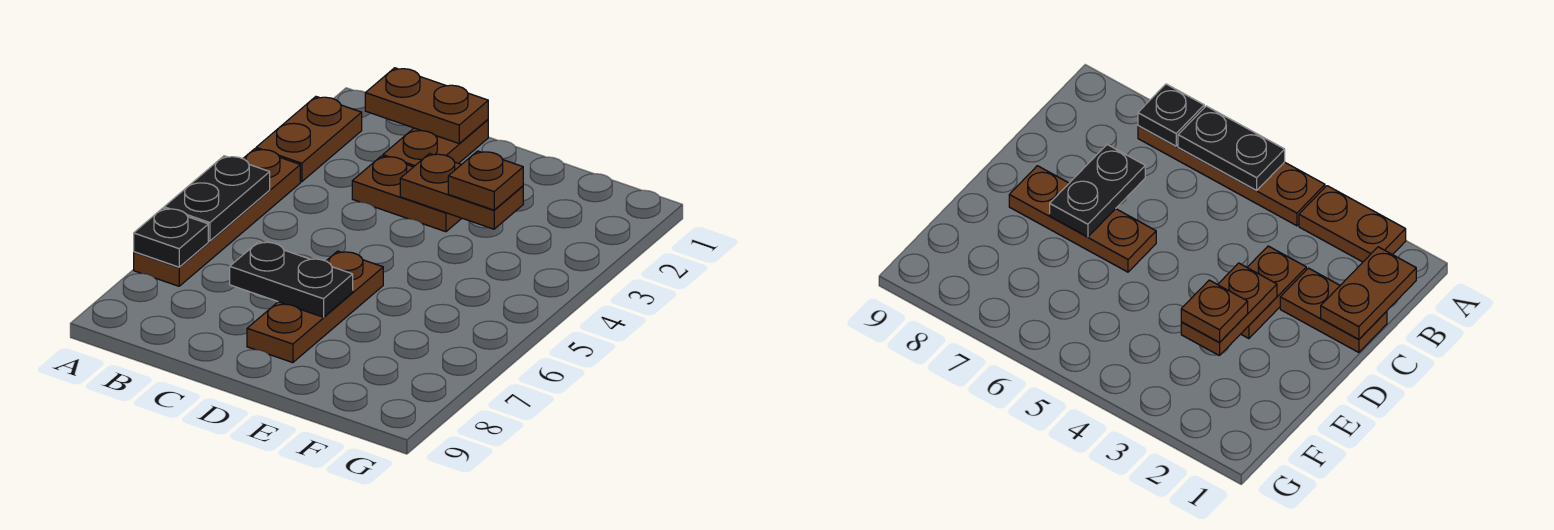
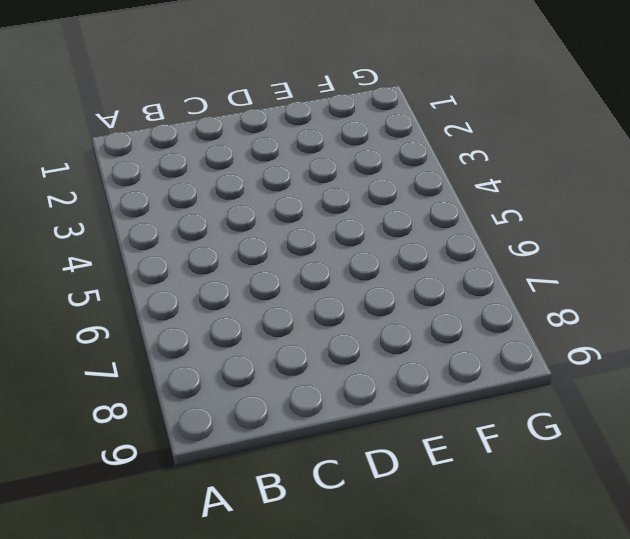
none -> brown plate A2:A3 level 1
none -> brown plate A4:A7 level 1

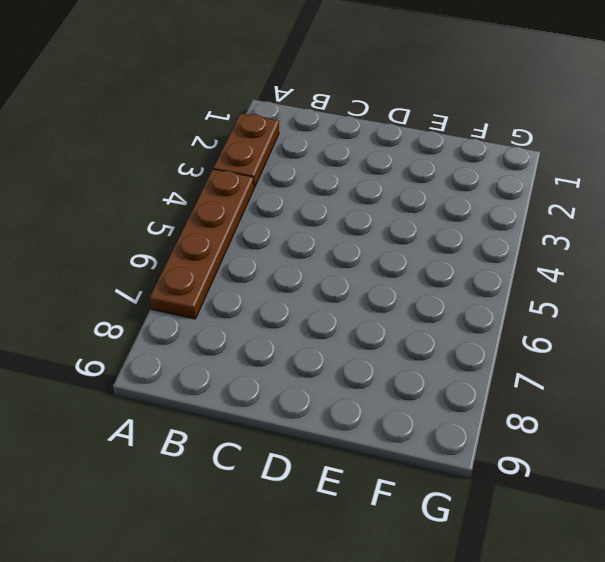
none -> brown plate C1:C2 level 1
none -> brown plate C3:D3 level 1

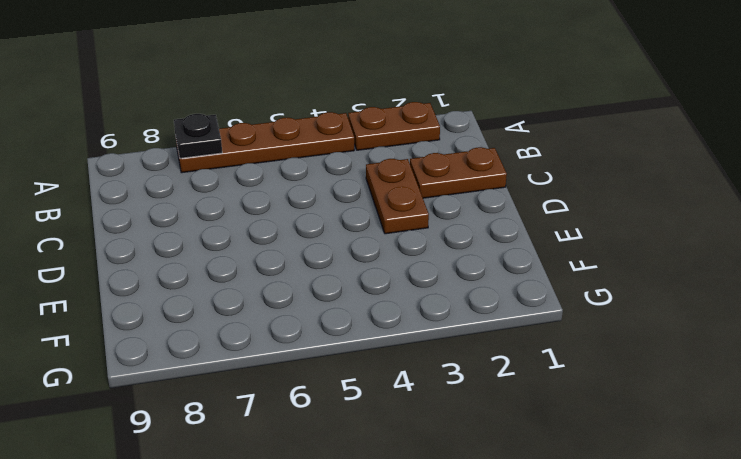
none -> brown plate D6:D8 level 1
none -> black plate A5:A6 level 2

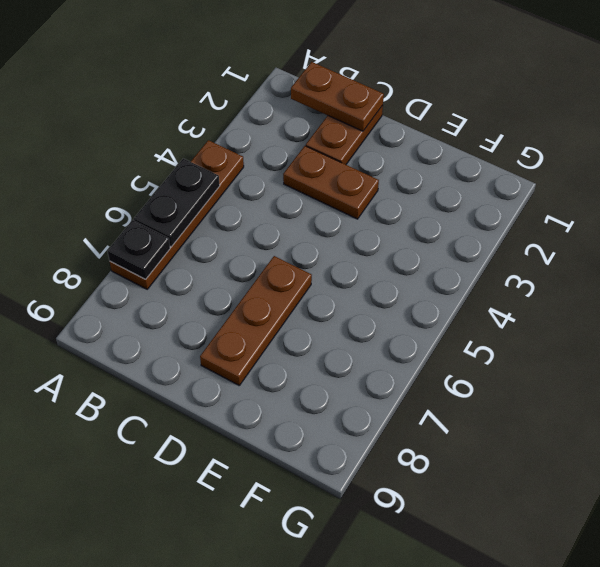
none -> brown plate A2:A3 level 1
none -> black plate C7:D7 level 2

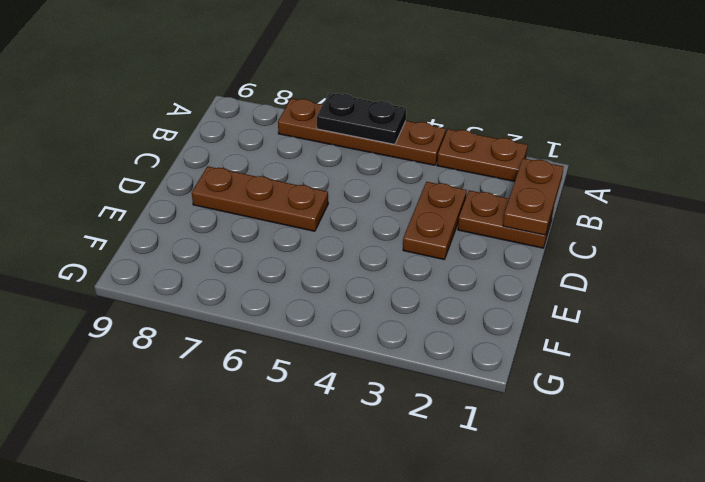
none -> black plate A7 level 2
none -> black plate C7:D7 level 2

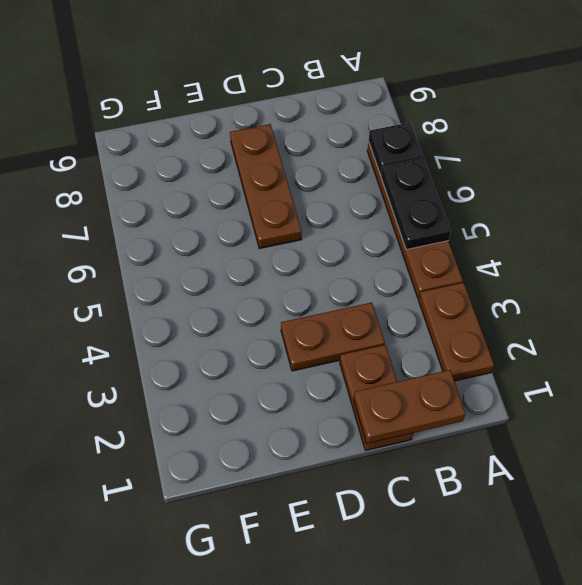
none -> black plate C7:D7 level 2
none -> brown plate D3:E3 level 2

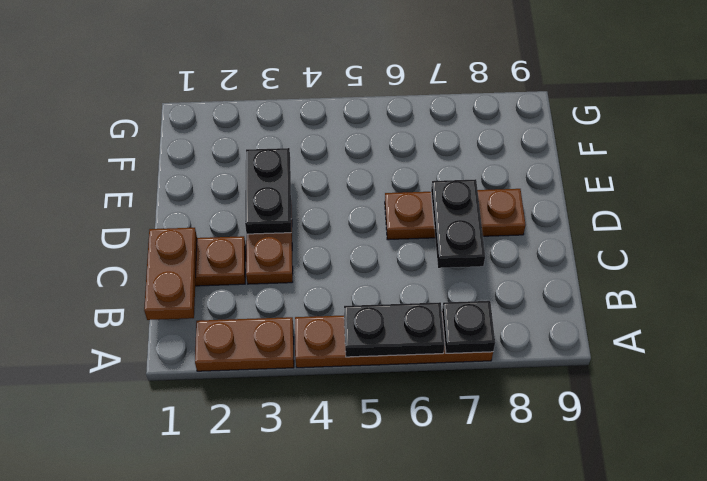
black plate D3:E3 level 2 -> brown plate D3:E3 level 2
none -> brown plate E3 level 3

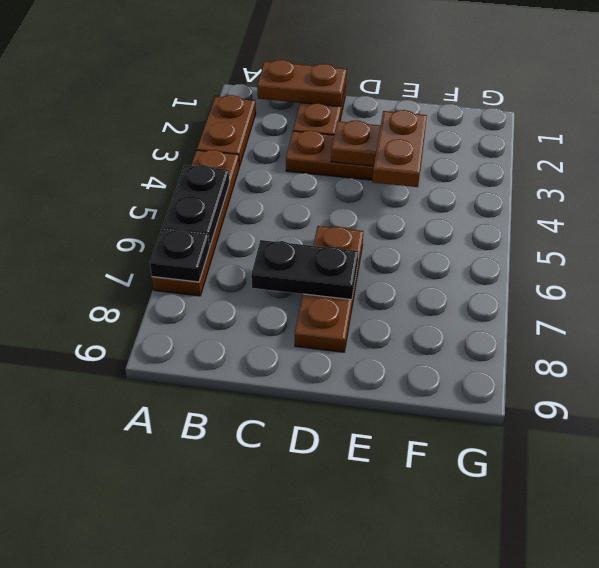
brown plate E3:E4 level 3 -> brown plate E3 level 3

